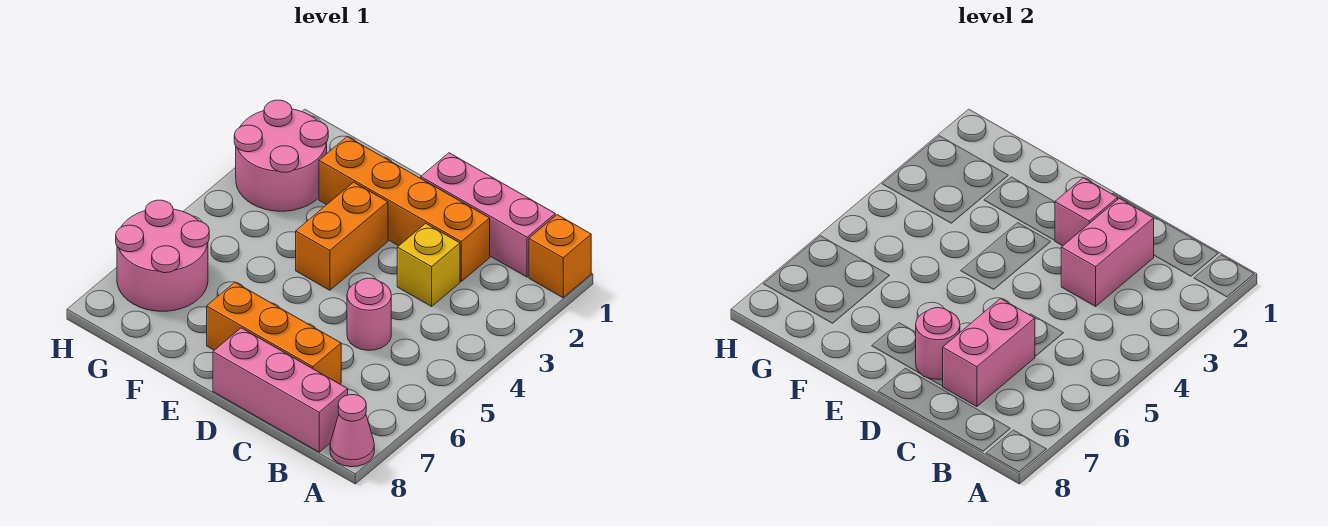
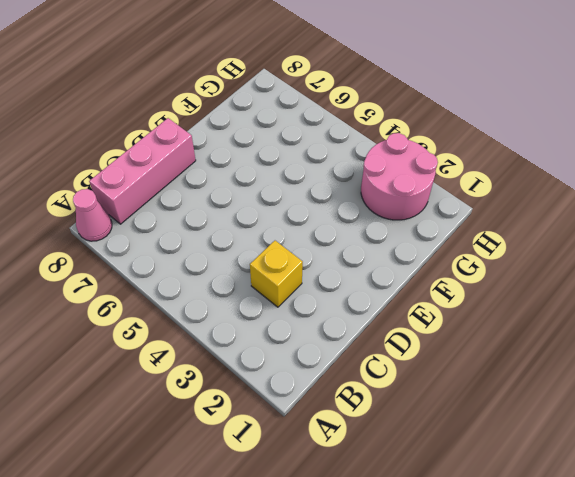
none -> orange brick A1 level 1
none -> pink brick B1:D1 level 1
none -> orange brick C2:F2 level 1

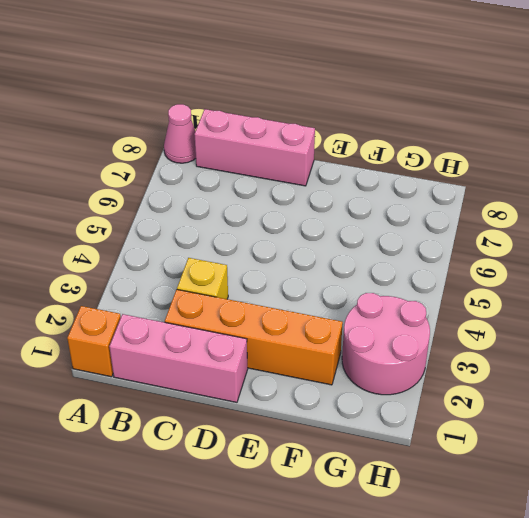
none -> pink round brick C5 level 1
none -> orange brick C7:E7 level 1
none -> orange brick E3:E4 level 1

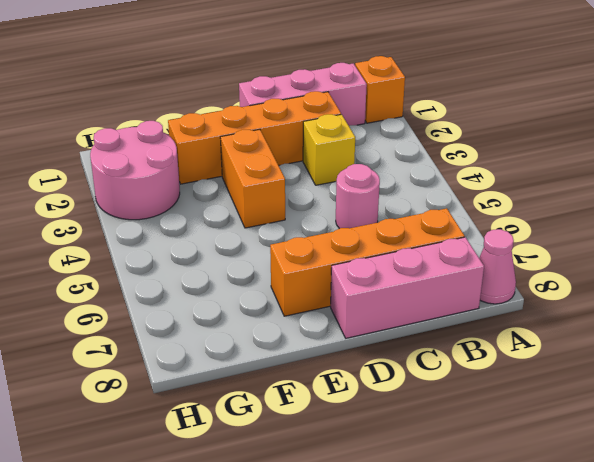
orange brick B7:E7 level 1 -> orange brick C7:E7 level 1
none -> pink round brick G6:H7 level 1
none -> pink brick C2:C3 level 2
none -> pink brick C6:C7 level 2

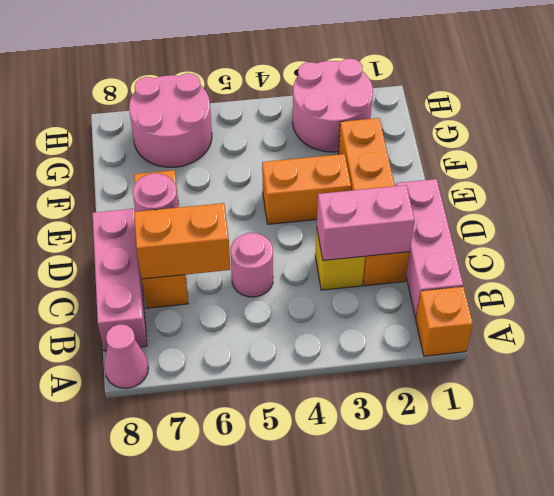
orange brick C6:C7 level 2 -> pink brick C6:C7 level 2
none -> pink brick D2 level 2

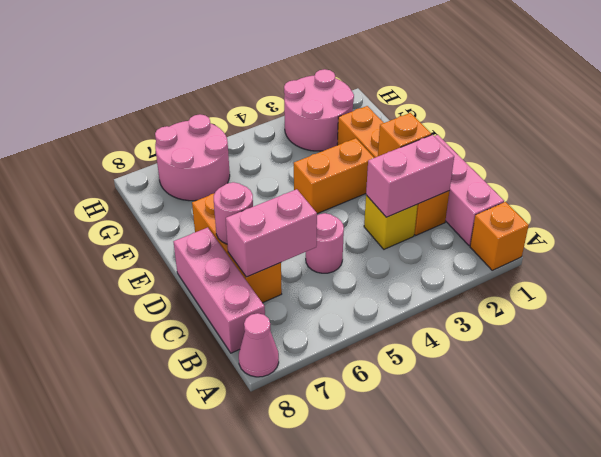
orange brick D2 level 2 -> pink brick D2 level 2

